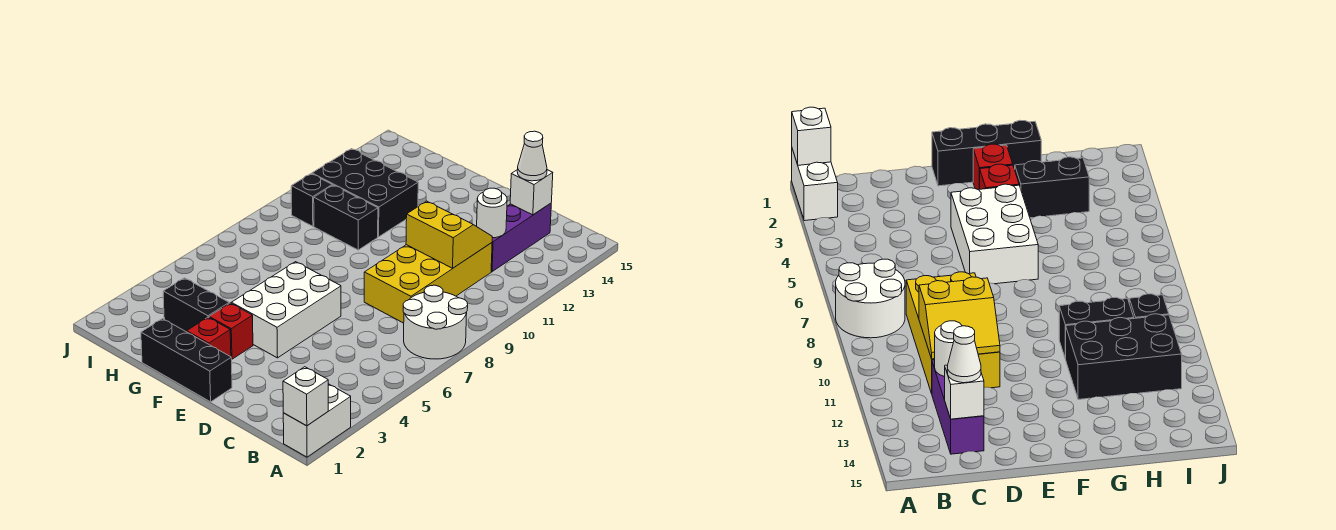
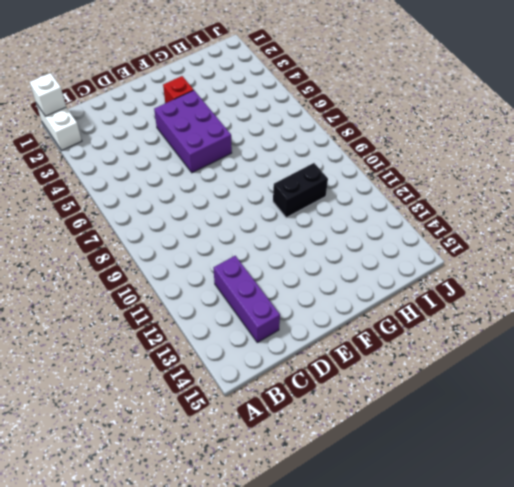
purple brick E4:F6 level 1 -> white brick E4:F6 level 1
none -> white round brick A7:B8 level 1
none -> yellow brick C8:D11 level 1
none -> black brick E1:G1 level 1

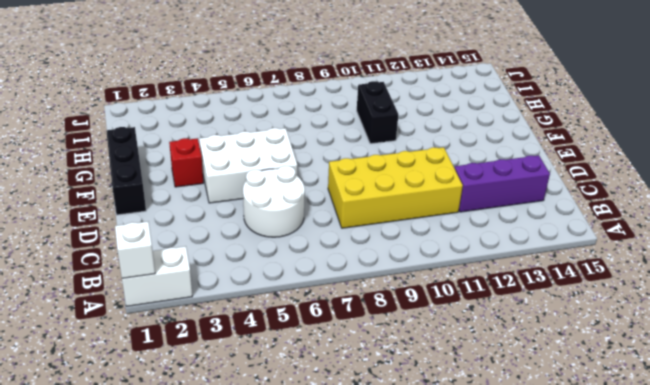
white round brick C5:D6 level 1 -> white round brick A7:B8 level 1
none -> red brick F2 level 1
none -> black brick G3:H3 level 1
none -> black brick G11:I12 level 1

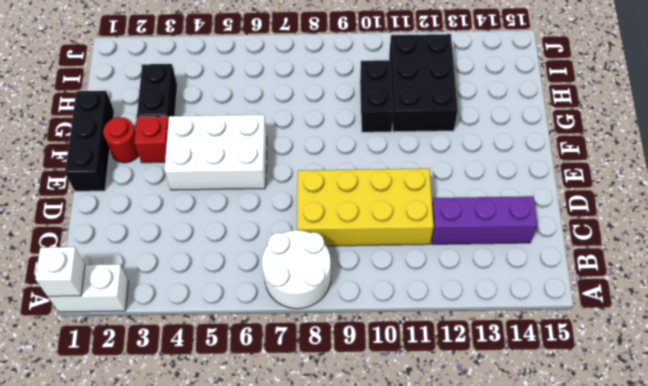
red round brick F2 level 1 -> red brick F2 level 1
none -> black brick I10 level 1
none -> yellow slope C10:D11 level 2 top 10
none -> white round brick C12 level 2

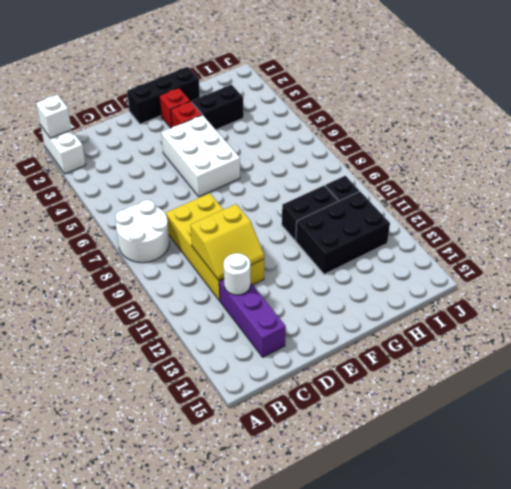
none -> white brick C14 level 2
none -> white cone C14 level 3

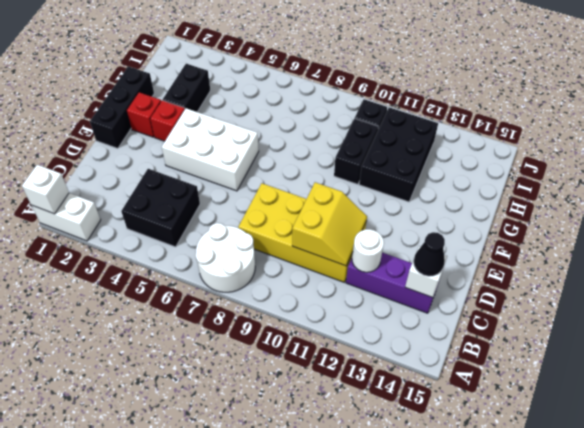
black brick B4:C5 level 1 -> none
black cone C14 level 3 -> white cone C14 level 3

